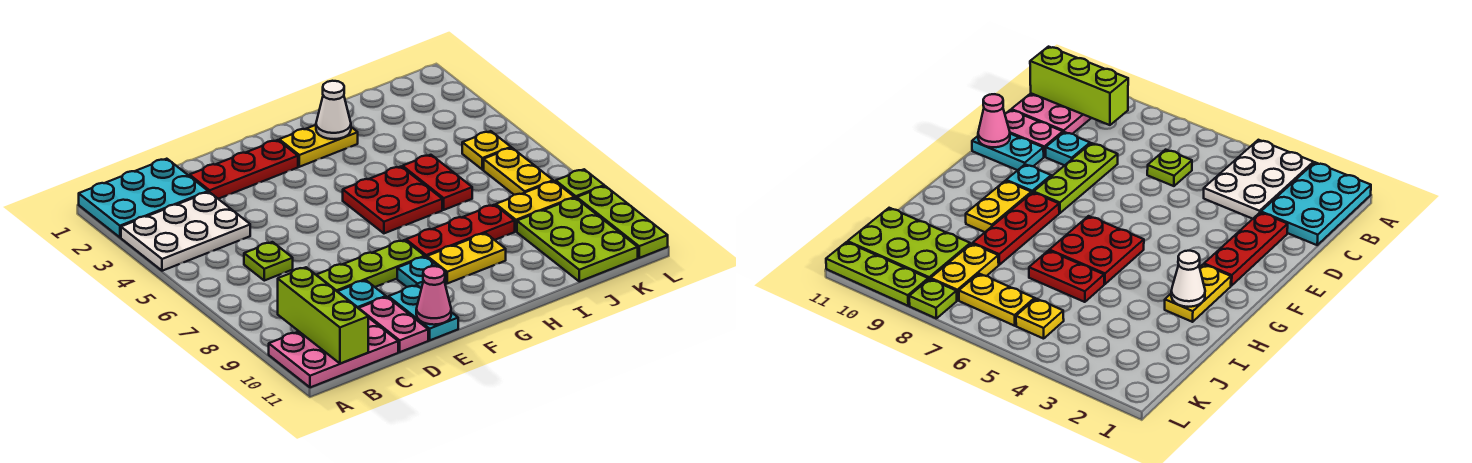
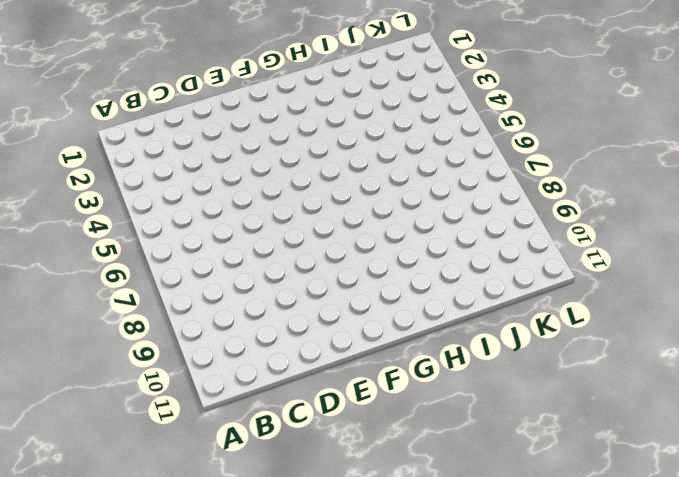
none -> cyan plate A1:C2 level 1
none -> white plate A3:C4 level 1
none -> pink plate A10:C11 level 1

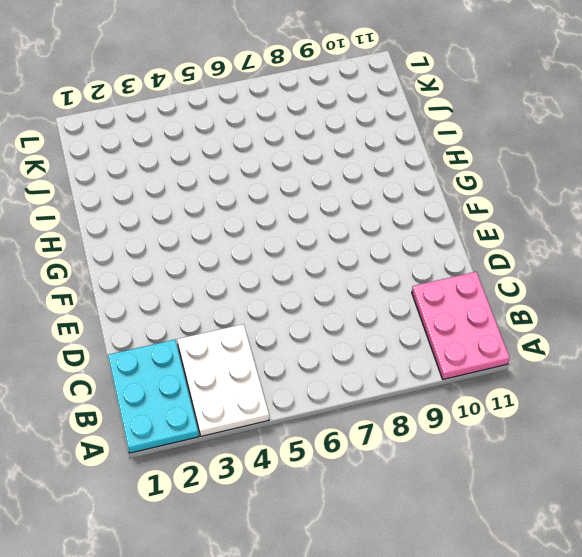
none -> lime plate C6 level 1
none -> red plate D2:F2 level 1
none -> lime plate D8:F8 level 1

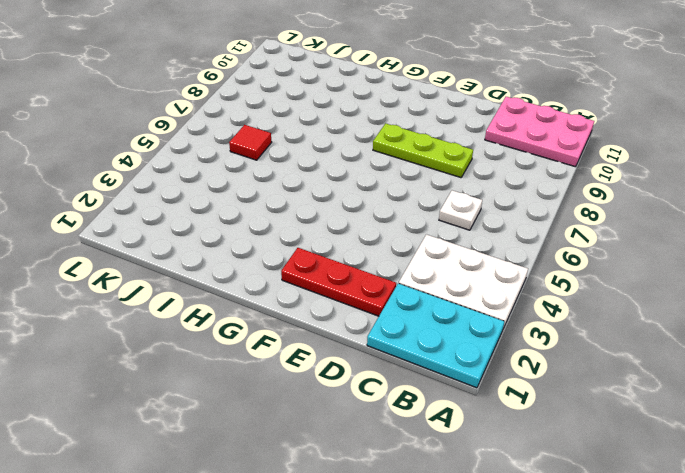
white plate C6 level 1 -> lime plate C6 level 1
red tile J6 level 1 -> none
none -> cyan plate D9 level 1
none -> pink plate D10:D11 level 1
none -> cyan plate E10:E11 level 1

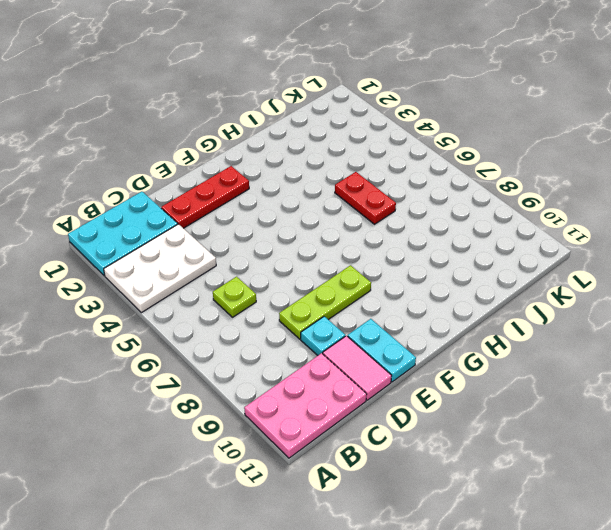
pink tile D10:D11 level 1 -> pink plate D10:D11 level 1
none -> cyan plate F9 level 1
none -> yellow plate G2:H2 level 1
none -> red plate G5:H6 level 1

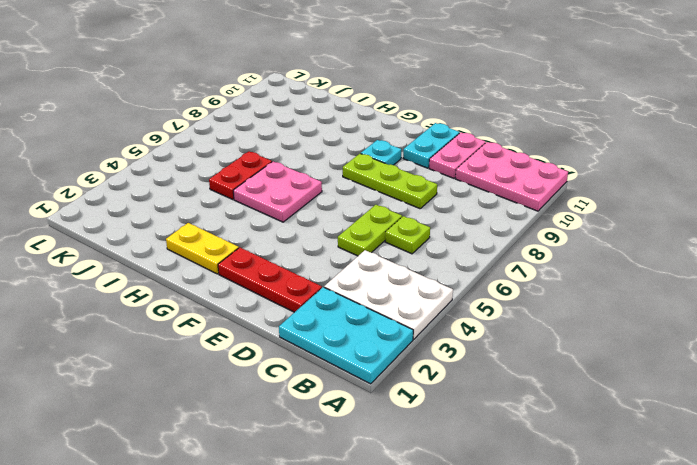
lime plate D5:D6 level 1 -> none
pink plate G5:H6 level 1 -> red plate G5:H6 level 1
none -> cyan plate D9 level 1
none -> red plate G8:I8 level 1
none -> yellow plate G9:H9 level 1

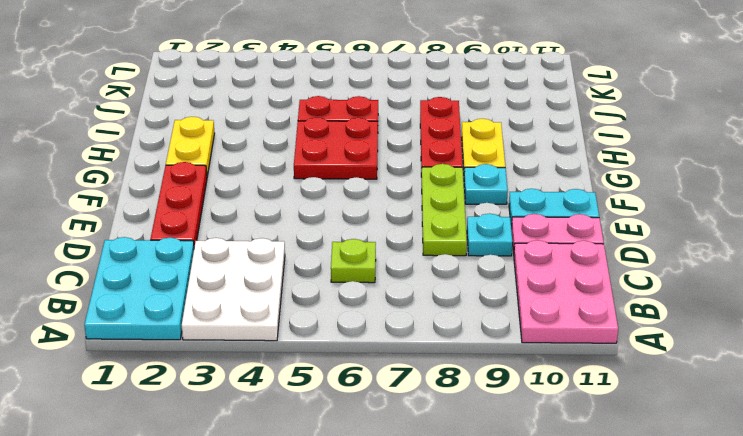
none -> yellow plate J8:K8 level 1
none -> lime plate J9:K11 level 1
none -> yellow plate K5 level 1

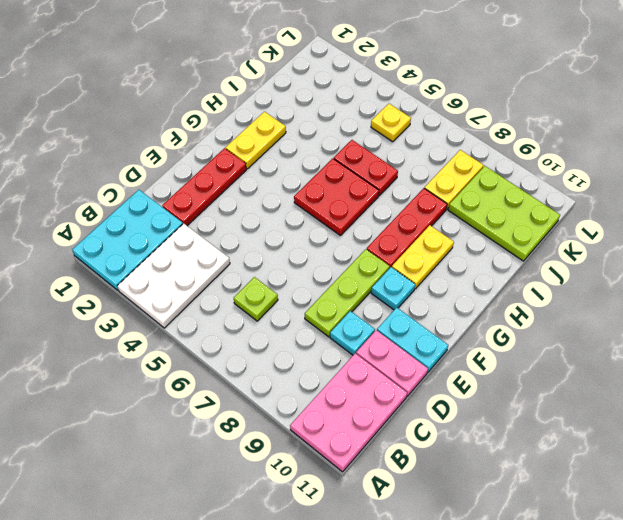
none -> yellow plate K6:K7 level 1
none -> lime plate L8 level 1
none -> lime plate L9:L11 level 1

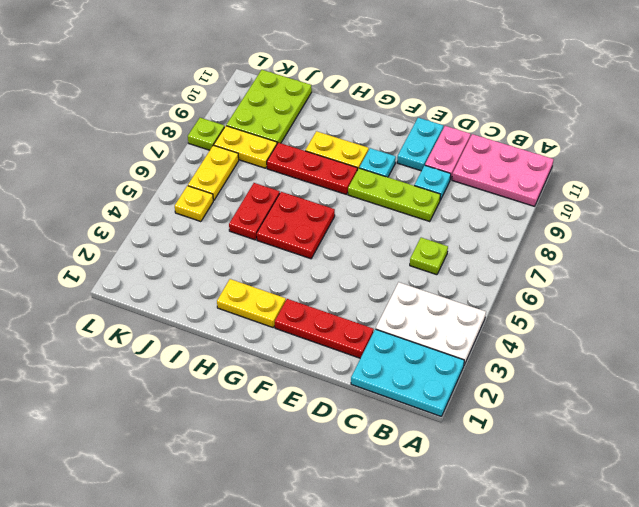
none -> lime plate L9:L11 level 1
none -> lime brick B9:B11 level 2
none -> pink cone E11 level 2

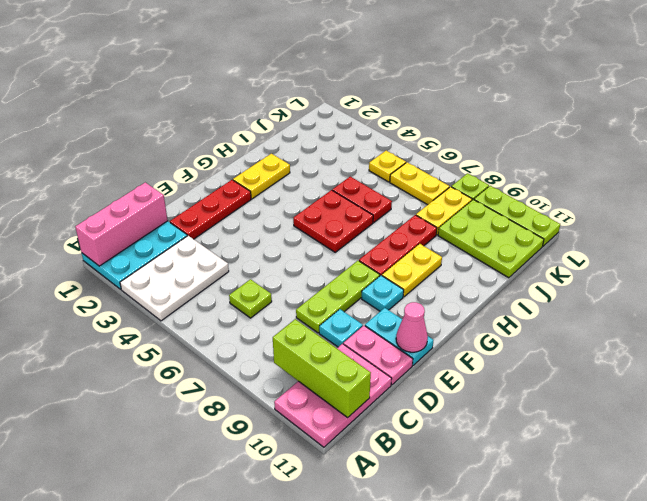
pink brick A1:C1 level 2 -> none
none -> white cone H2 level 2

